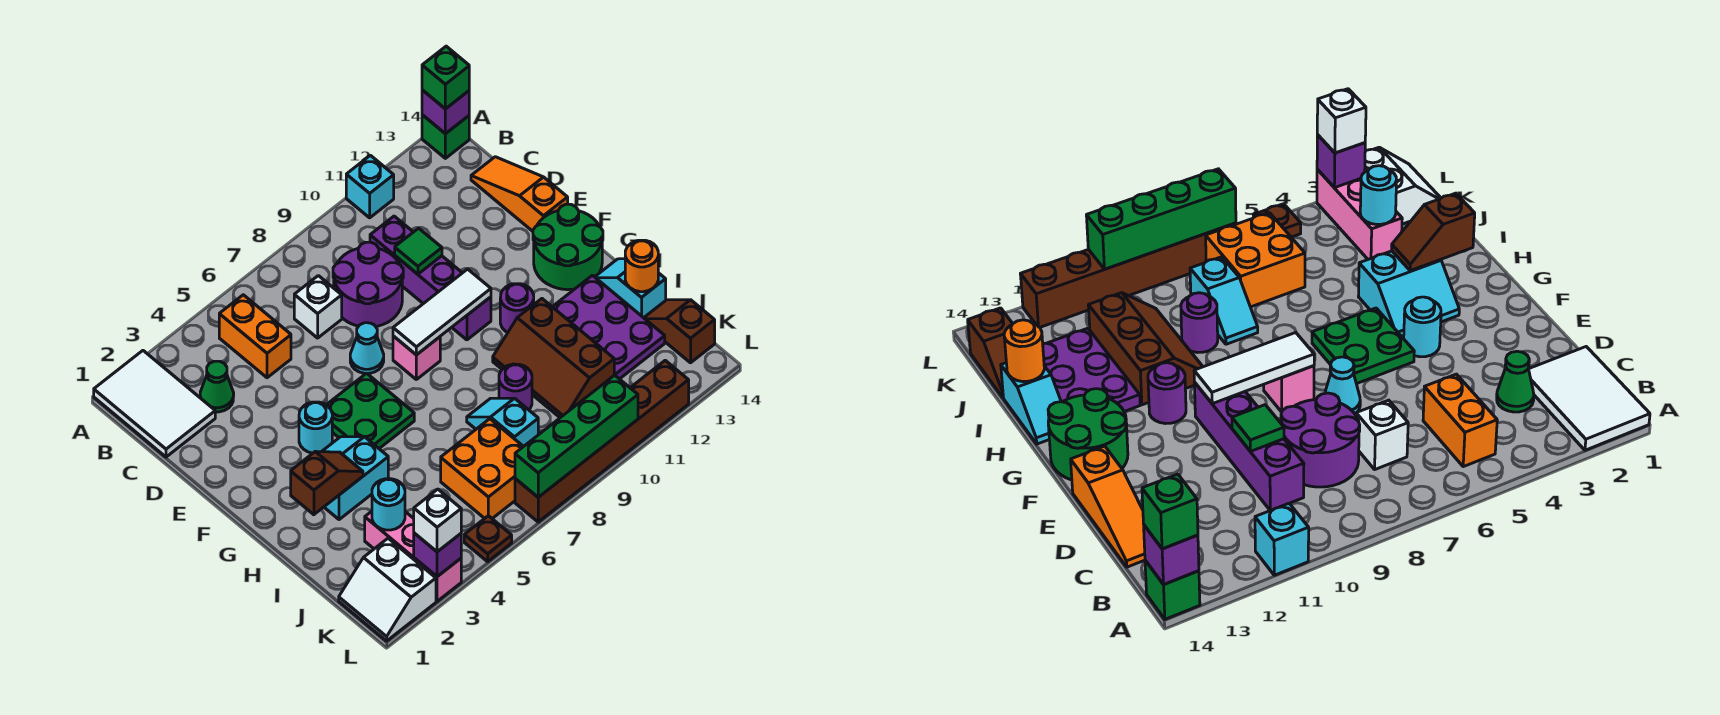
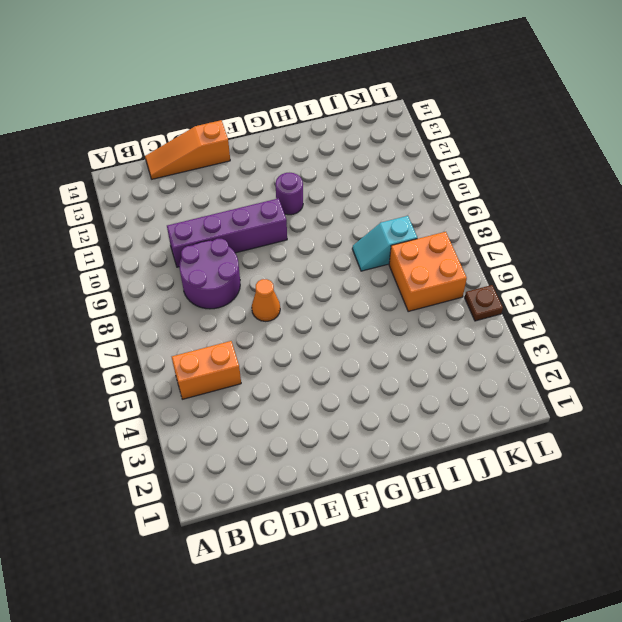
orange cone E7 level 1 -> cyan cone E7 level 1
none -> white tile A1:C2 level 1
none -> cyan brick A11 level 1
none -> green brick A14 level 1
none -> green cone C3 level 1

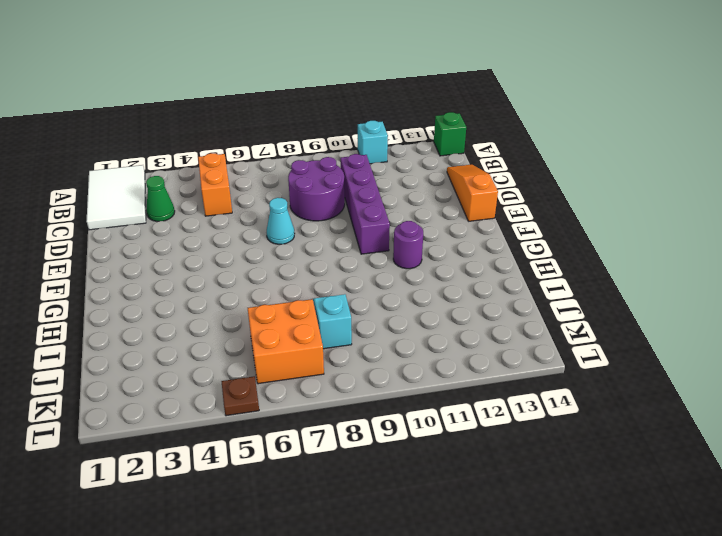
none -> white brick C7 level 1
none -> cyan round brick F4 level 1
none -> green plate F5:G6 level 1
none -> pink brick F8 level 1

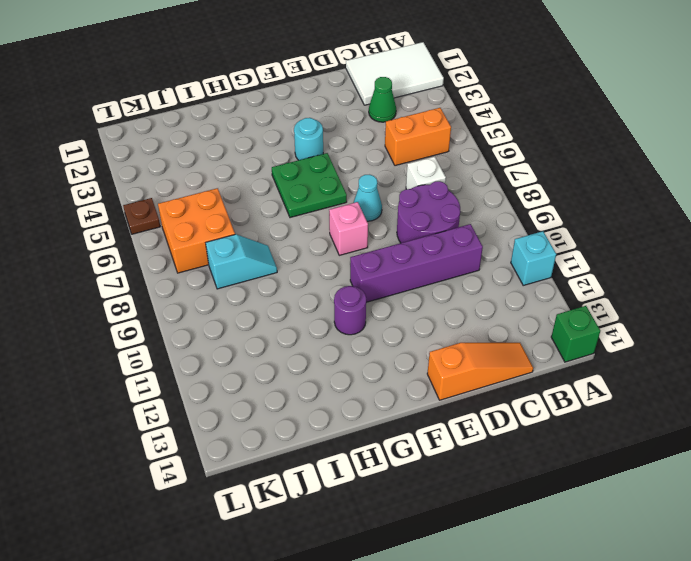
none -> green round brick F13:G14 level 1
none -> cyan slope G3:H4 level 1 top H
none -> brown slope H10:J11 level 1 top 11
none -> purple plate H12:J13 level 1

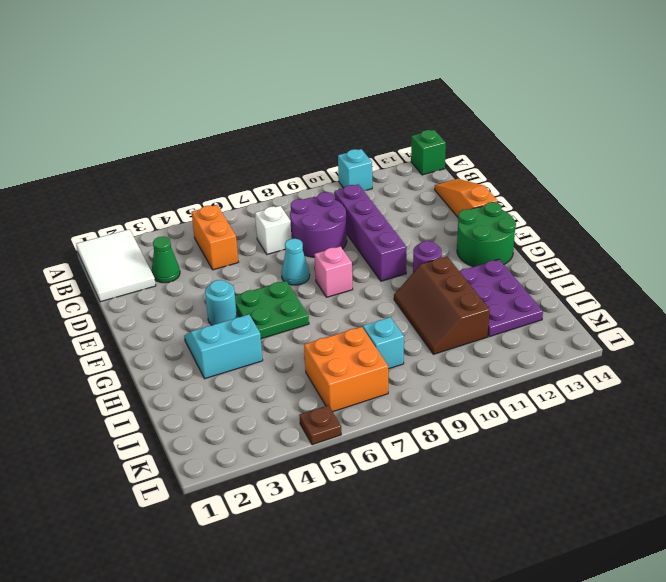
none -> cyan slope H14:I14 level 1 top I
none -> purple round brick I9 level 1
none -> pink brick J3:L3 level 1
none -> brown slope J14:K14 level 1 top K

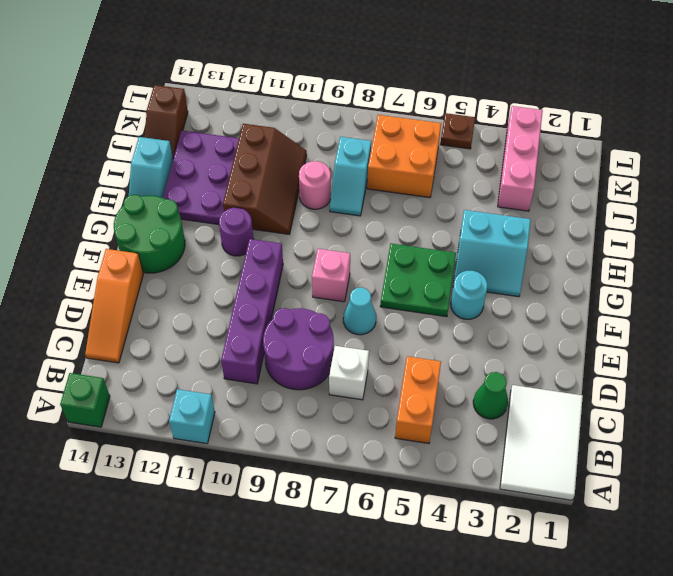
pink round brick I9 level 1 -> purple round brick I9 level 1
none -> white slope K1:L2 level 1 top 2
none -> brown brick L7:L12 level 1
none -> purple brick A14 level 2
none -> green tile D10 level 2

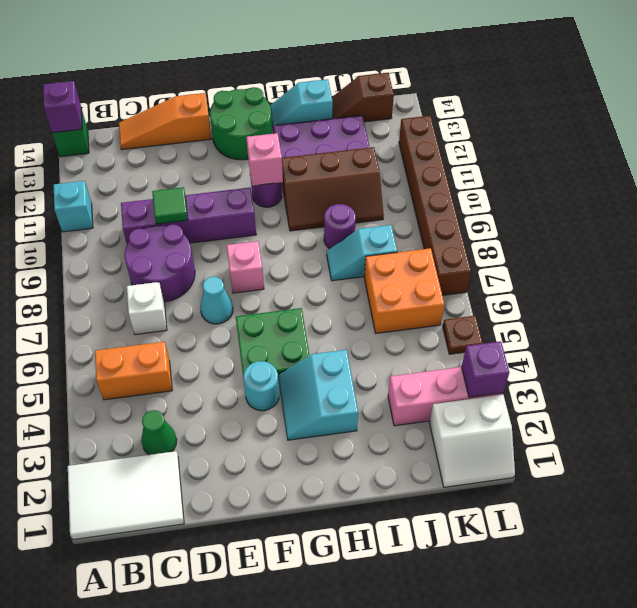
pink brick G11 level 2 -> none
none -> white tile F8:F10 level 2
none -> brown slope H2:H3 level 2 top 2
none -> orange round brick I14 level 2
none -> cyan round brick J3 level 2

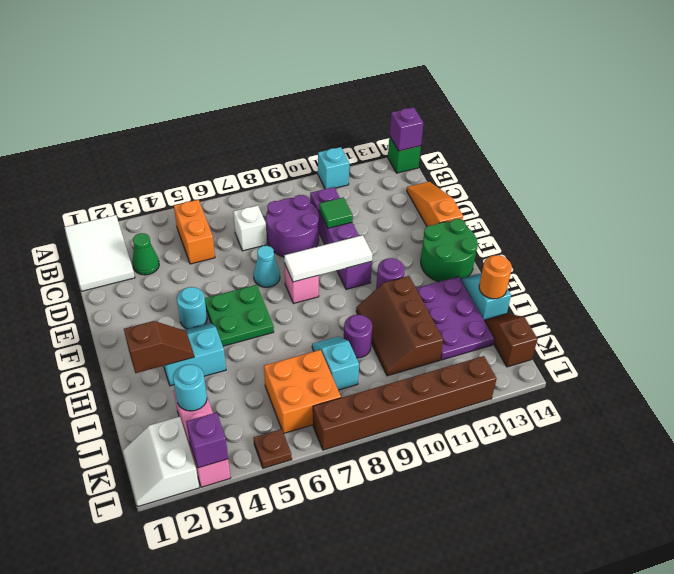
none -> green brick L7:L10 level 2
none -> green brick A14 level 3
none -> white brick L3 level 3

